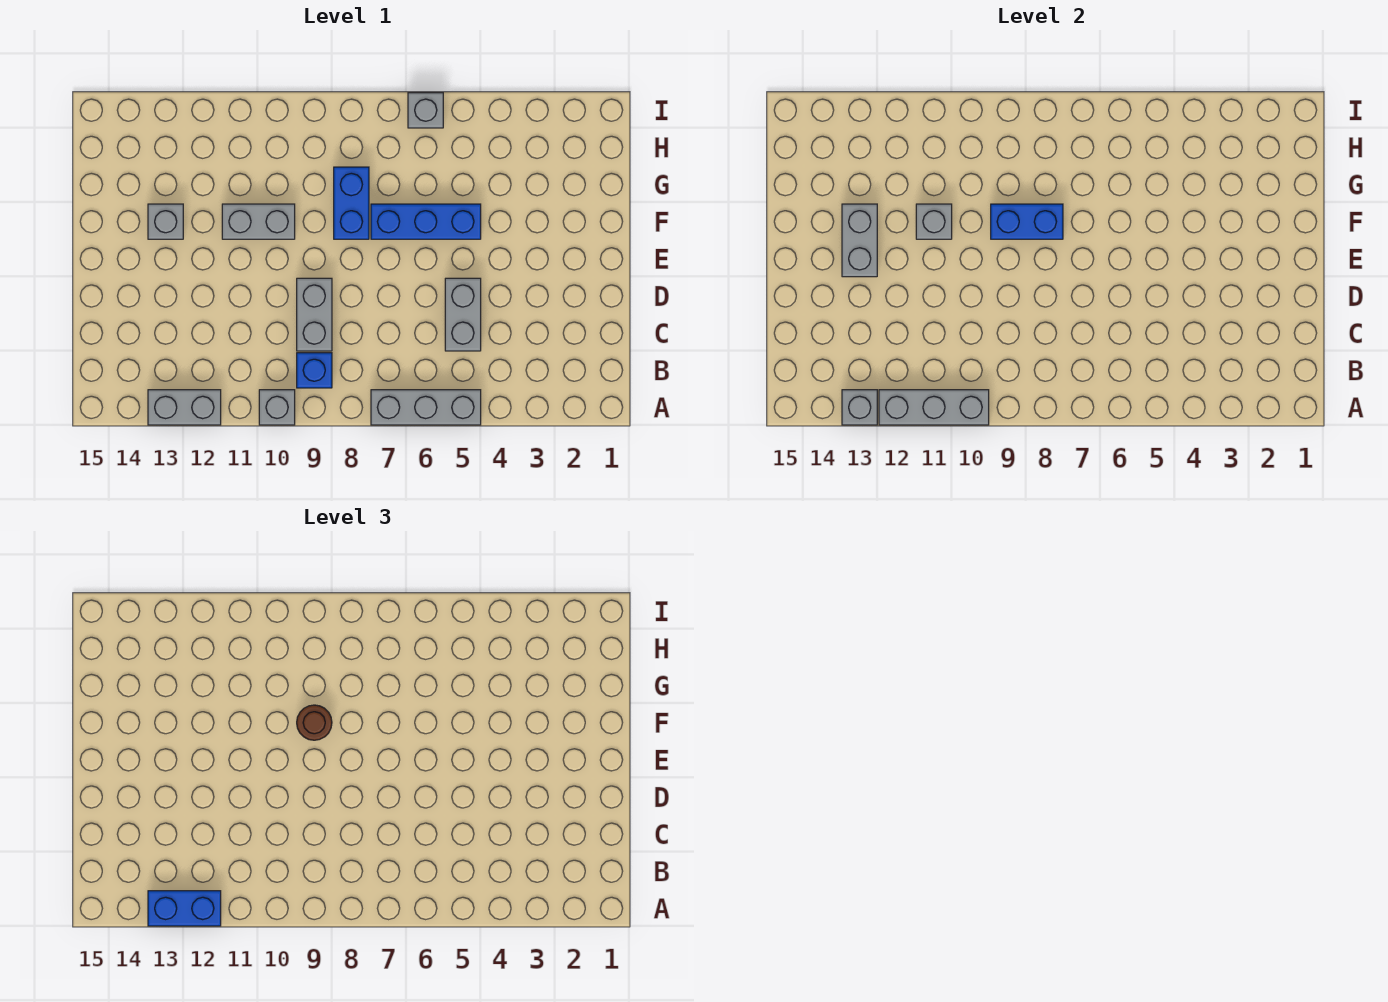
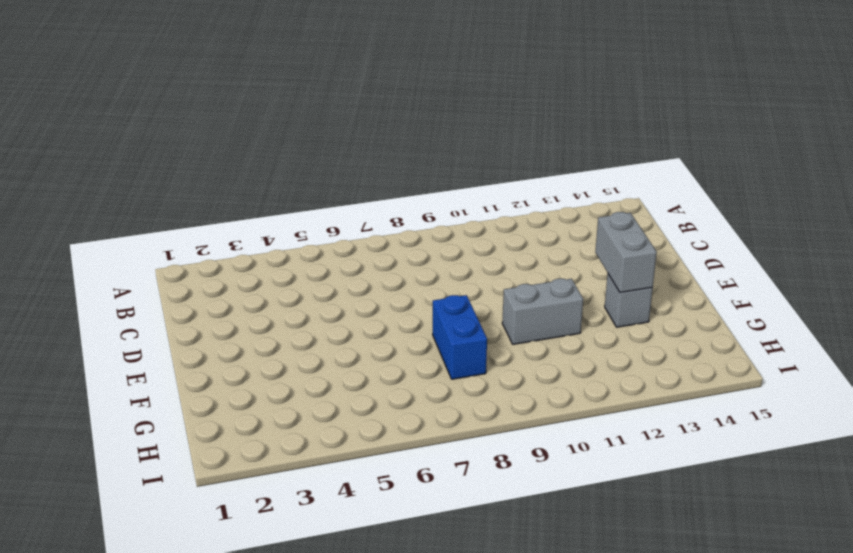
none -> grey brick A5:A7 level 1
none -> grey brick A10 level 1
none -> grey brick A12:A13 level 1

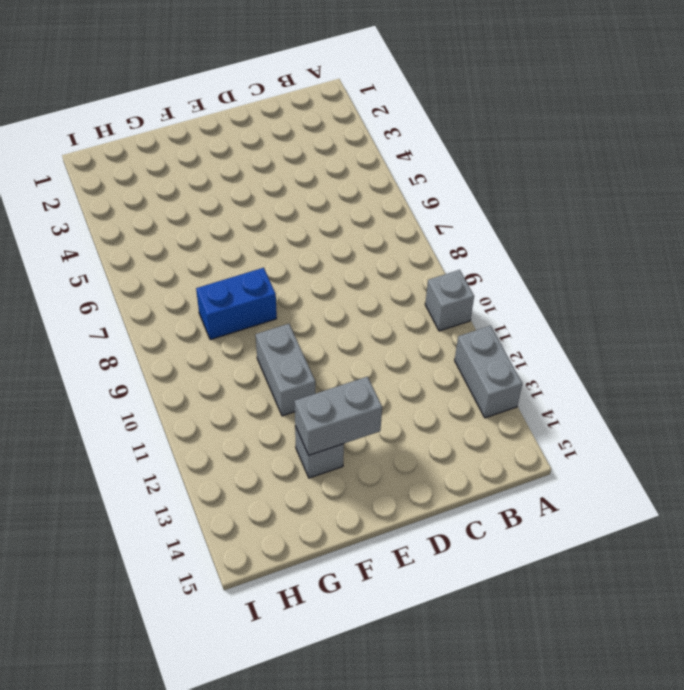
none -> grey brick A5:A7 level 1
none -> blue brick B9 level 1
none -> grey brick C5:D5 level 1

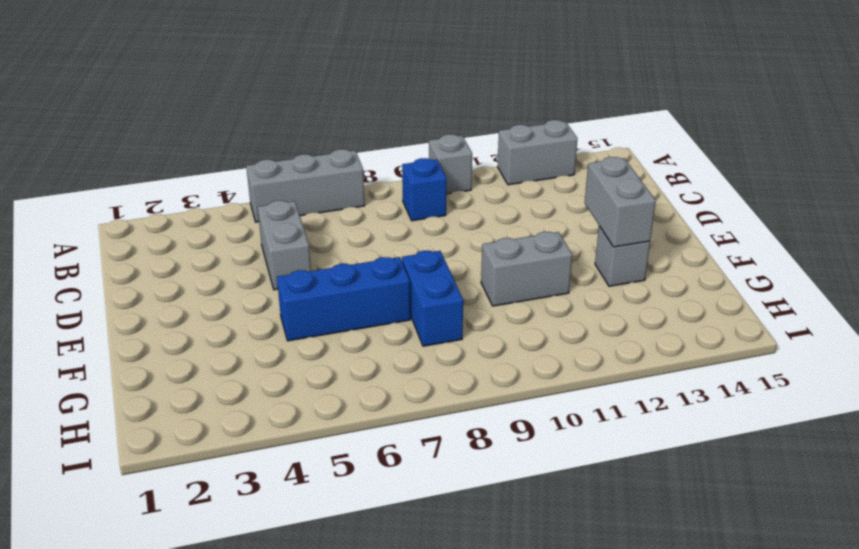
none -> grey brick C9:D9 level 1
none -> grey brick I6 level 1
none -> grey brick A10:A12 level 2

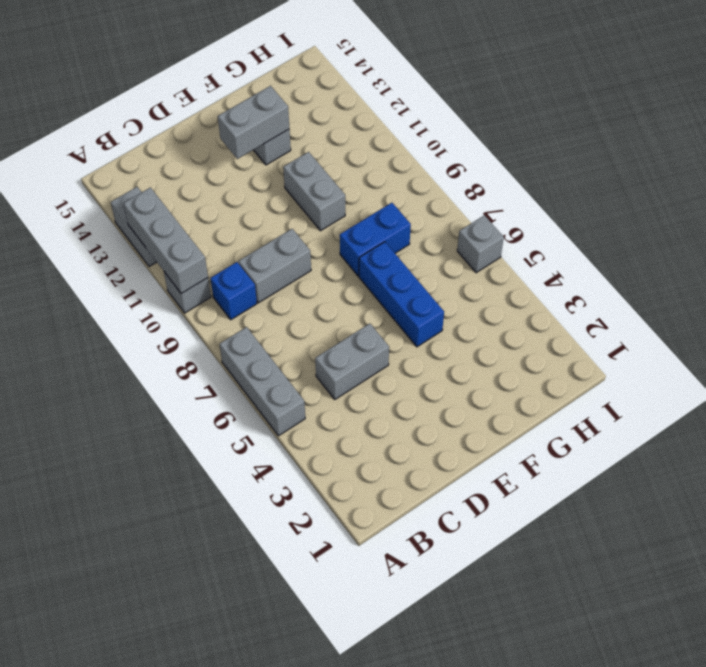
none -> grey brick A13 level 2
none -> blue brick F8:F9 level 2
none -> grey brick F11 level 2

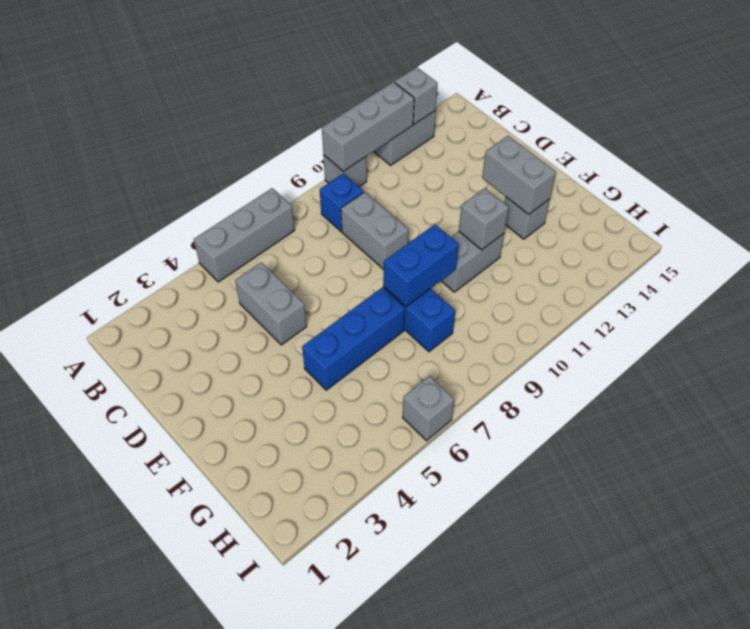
none -> blue brick A12:A13 level 3
none -> brown round brick F9 level 3

